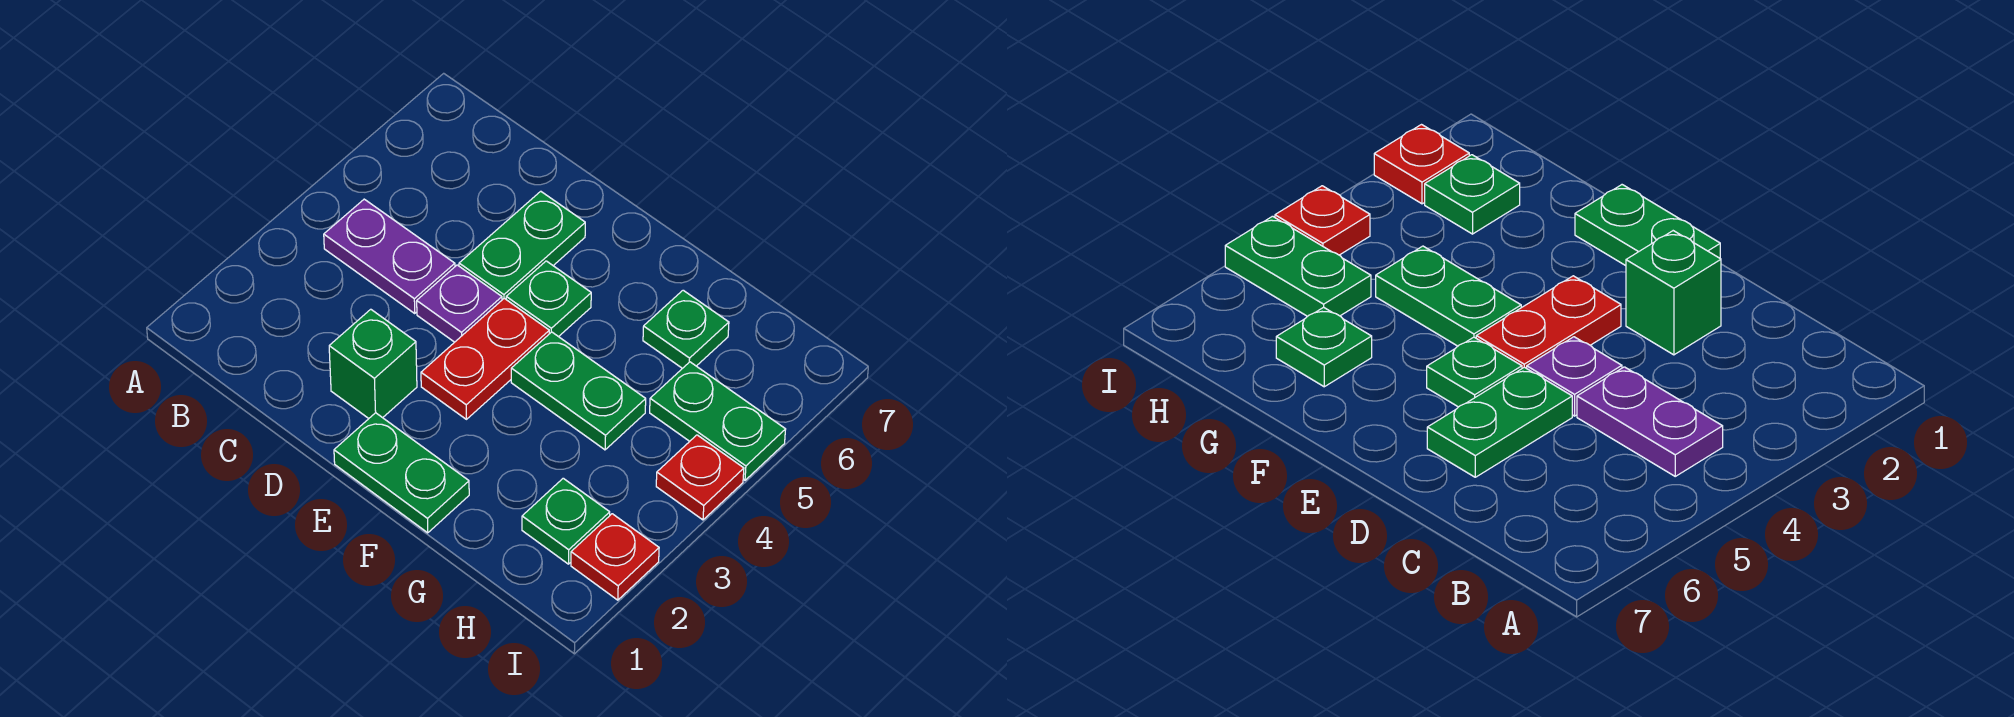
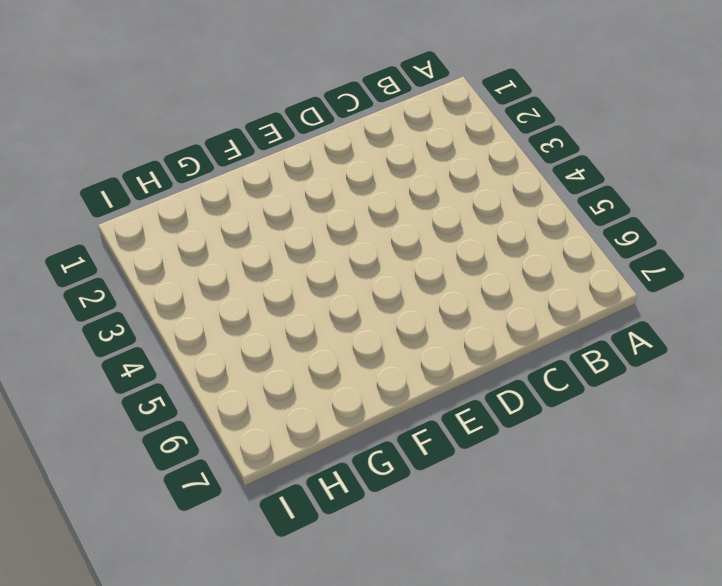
none -> purple plate B4:C4 level 1
none -> green brick D2 level 1
none -> purple plate D4 level 1

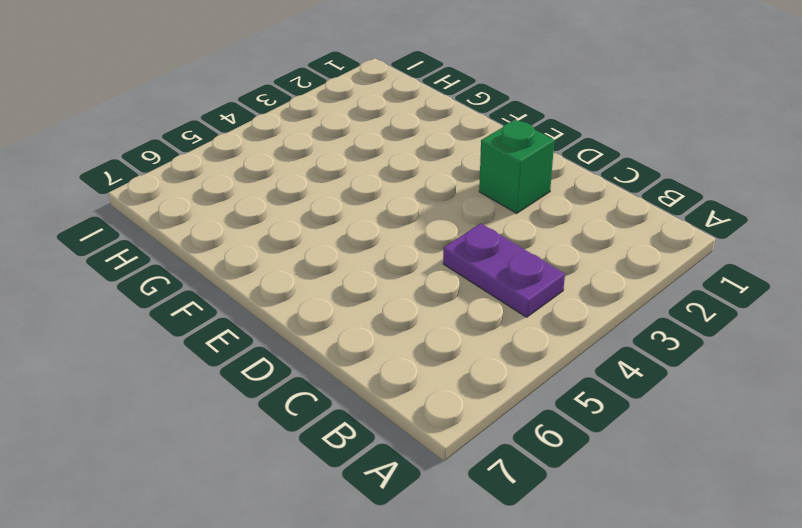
none -> purple plate D4 level 1
none -> green plate D5:D6 level 1
none -> green plate E1:F1 level 1

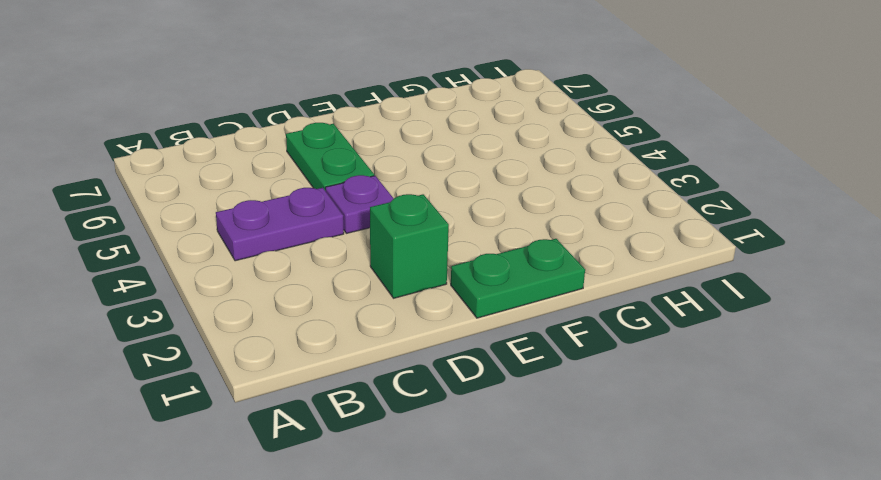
none -> red plate E3:E4 level 1
none -> green plate E5 level 1
none -> green plate F4:G4 level 1

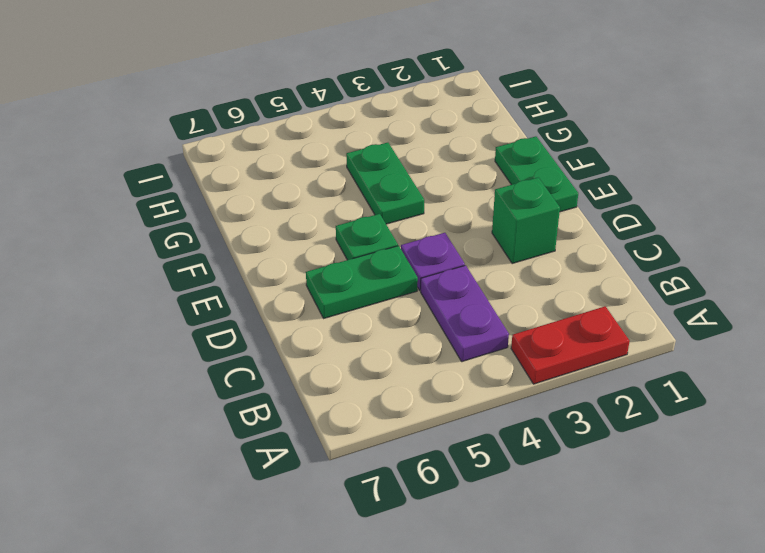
red plate A2:A3 level 1 -> red plate E3:E4 level 1
none -> green plate G6 level 1
none -> green plate H2 level 1
none -> green plate H5:I5 level 1

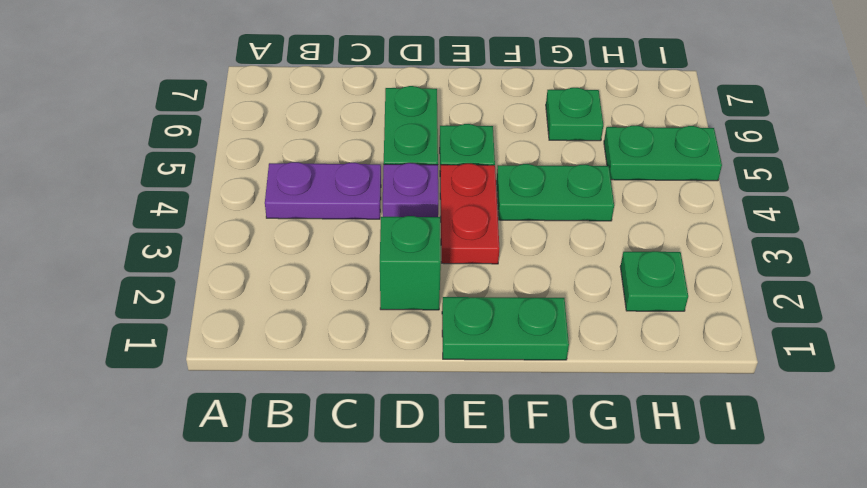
none -> red plate I2 level 1
none -> red plate I4 level 1

